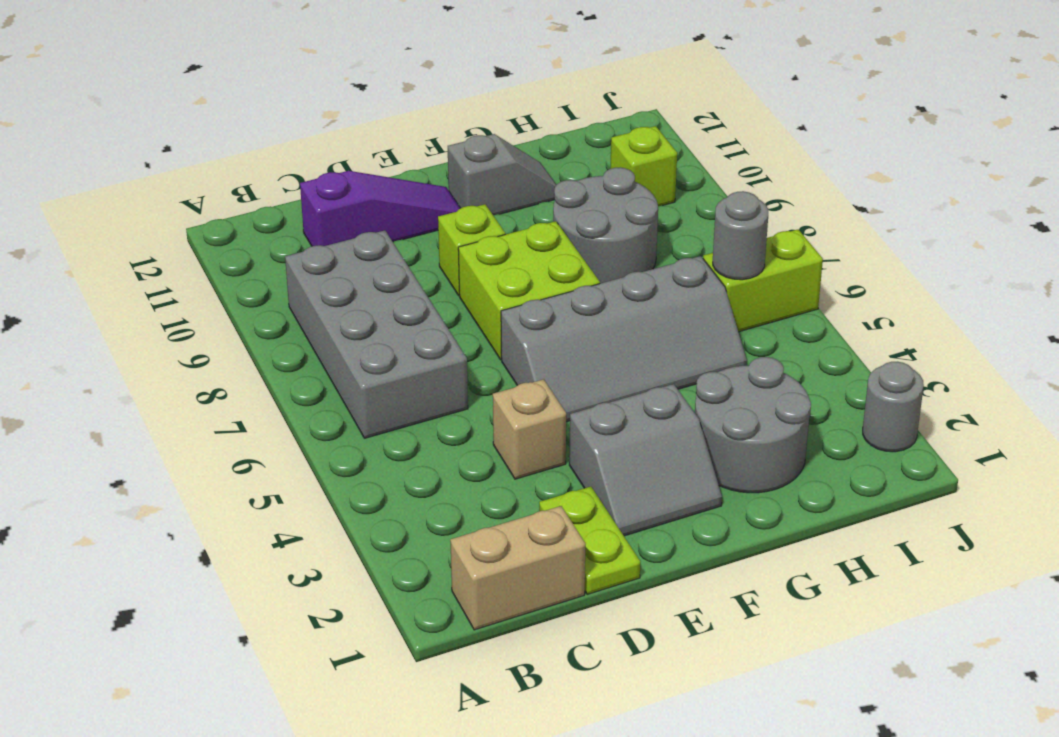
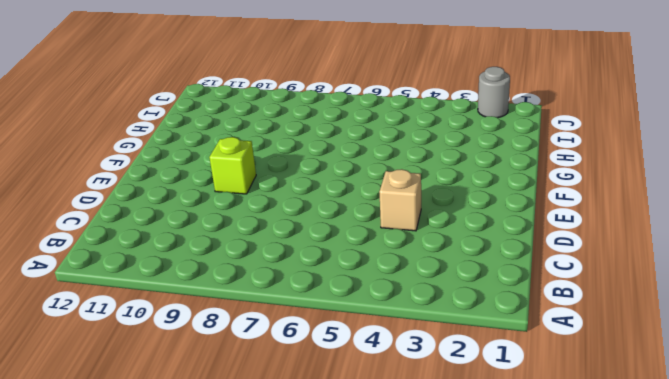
none -> tan brick B1:C1 level 1
none -> grey brick B6:C9 level 1
none -> purple slope C11:E11 level 1 top C

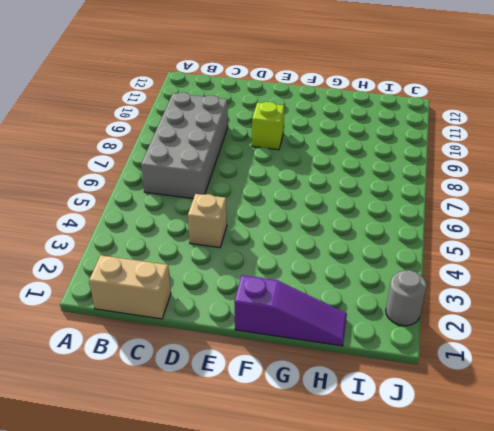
purple slope F1:H1 level 1 top F -> purple slope C11:E11 level 1 top C
none -> lime plate D1:D2 level 1
none -> grey slope E2:F3 level 1 top 3
none -> grey slope E5:H6 level 1 top 6

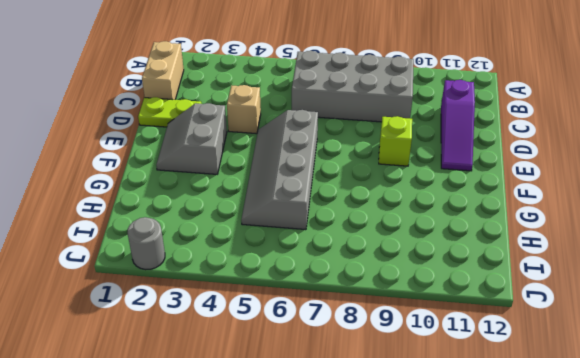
none -> lime brick E7:F8 level 1
none -> grey slope F11:G11 level 1 top F
none -> grey round brick G2:H3 level 1

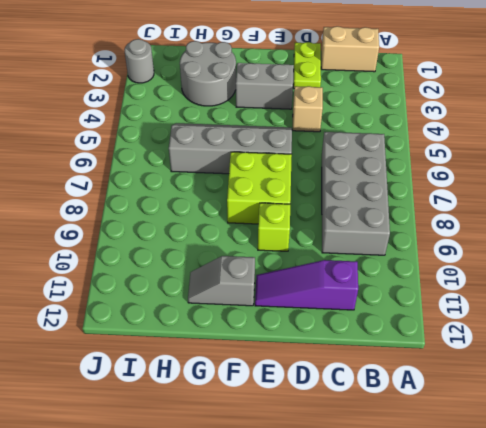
none -> grey round brick G8:H9 level 1
none -> lime brick I6:J6 level 1
none -> lime brick I10 level 1

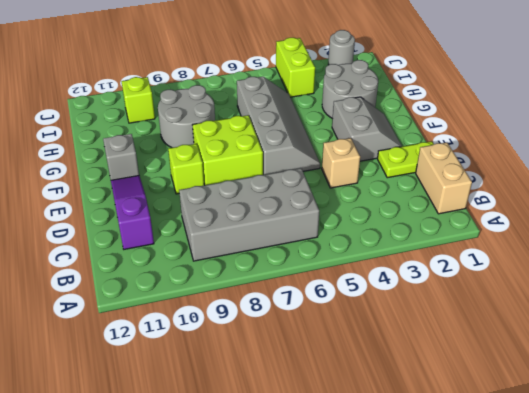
lime brick I4:J4 level 1 -> lime brick I6:J6 level 1
none -> grey round brick I6 level 2

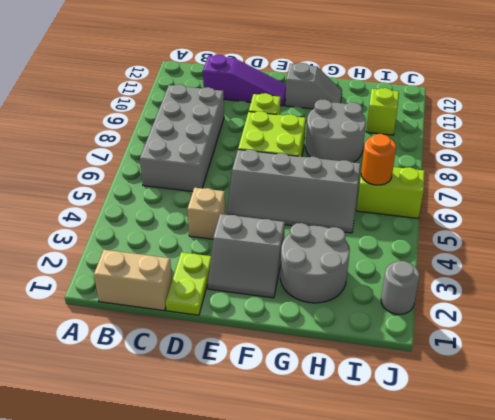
orange round brick I6 level 2 -> grey round brick I6 level 2

